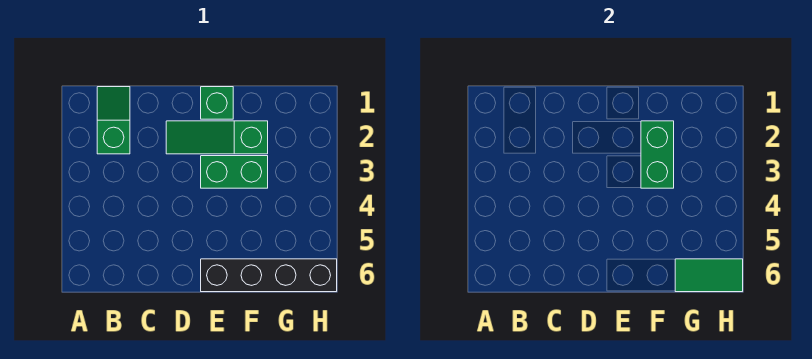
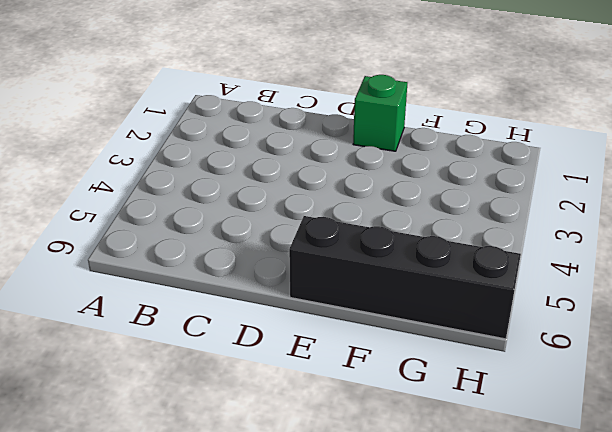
none -> green slope B1:B2 level 1 top 2
none -> green slope D2:F2 level 1 top F

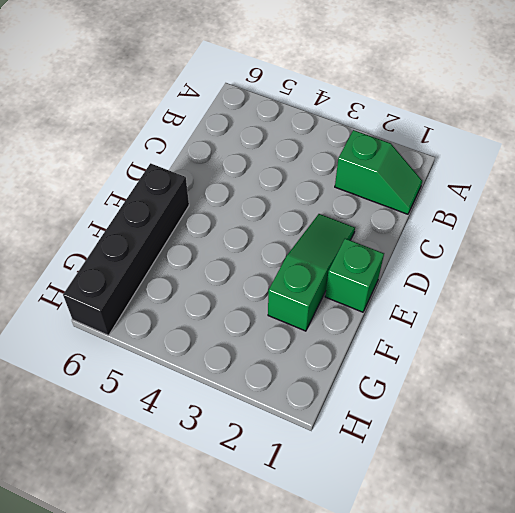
none -> green brick E3:F3 level 1
none -> green brick F2:F3 level 2

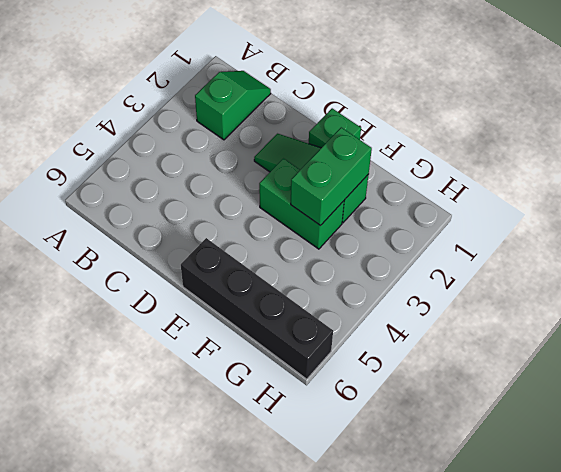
none -> green tile G6:H6 level 2

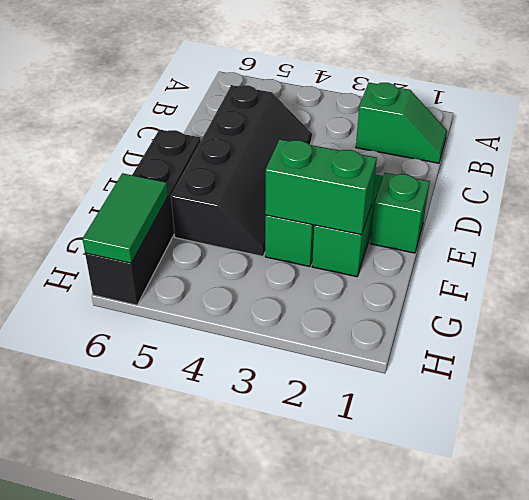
black slope C4:F5 level 1 top 5 -> none

